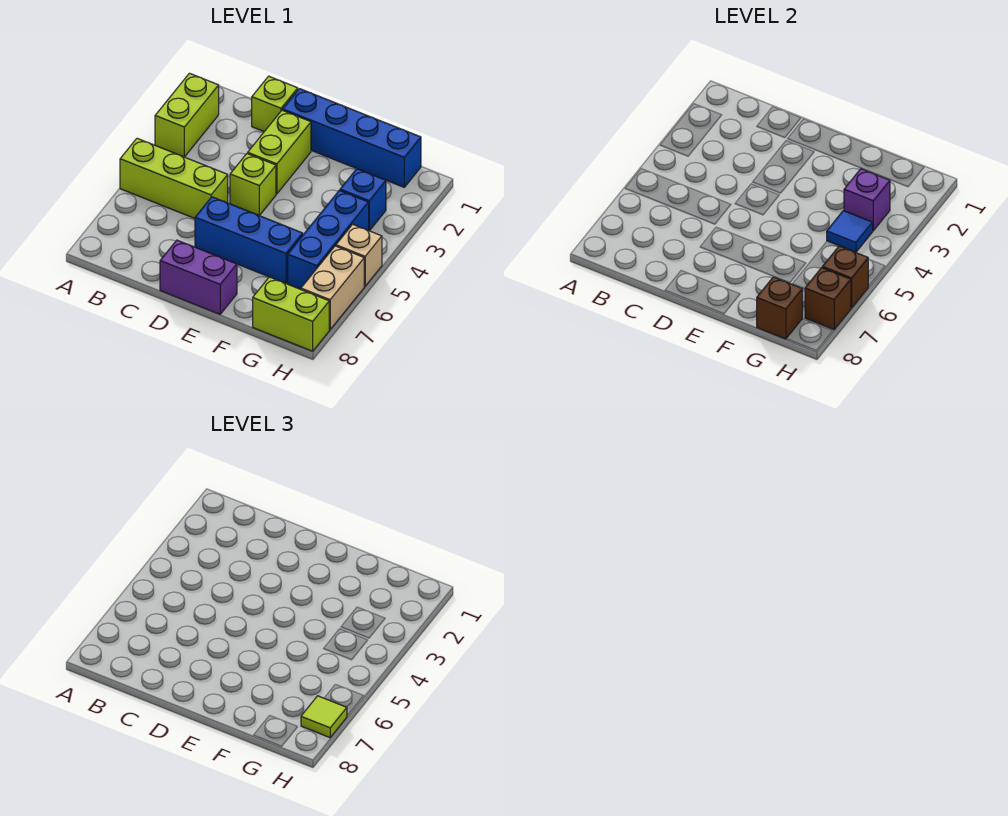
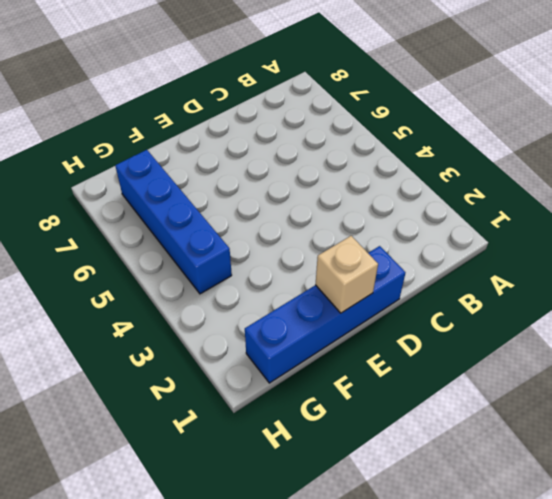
tan brick E1 level 2 -> tan brick H5 level 1
blue brick G4:G7 level 1 -> blue brick G4:G6 level 1
none -> lime brick A2:A3 level 1
none -> lime brick A5:C5 level 1
none -> lime brick C1 level 1

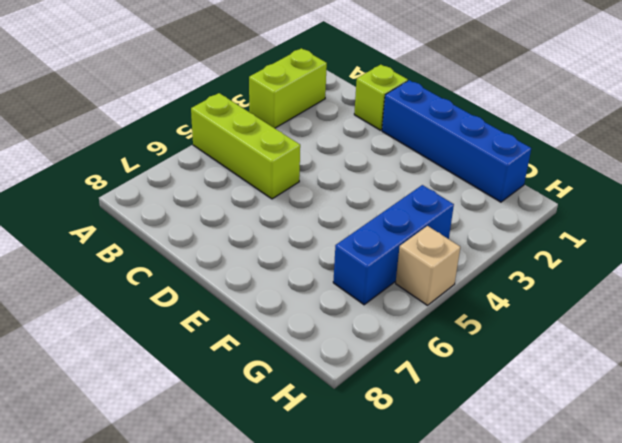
none -> lime brick D2:D3 level 1
none -> lime brick D4 level 1
none -> blue brick D6:F6 level 1

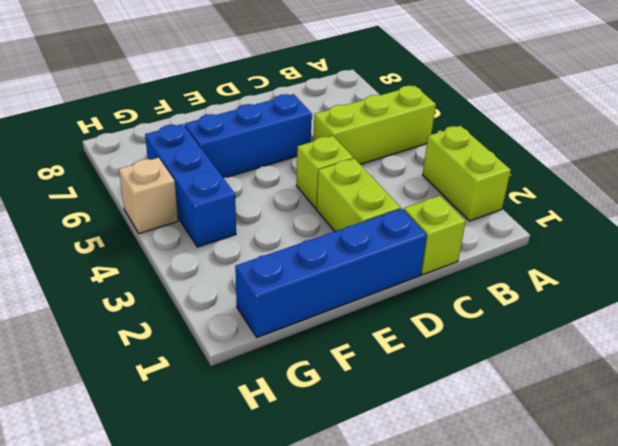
none -> purple brick D8:E8 level 1
none -> blue brick G3 level 1
none -> lime brick G8:H8 level 1

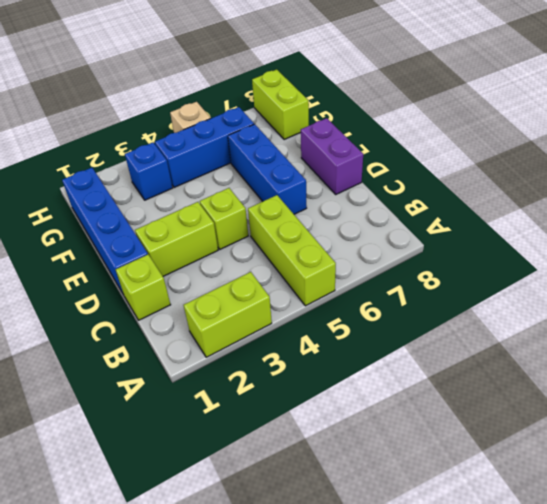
none -> tan brick H6:H7 level 1
none -> purple brick G3 level 2
none -> blue tile G4 level 2

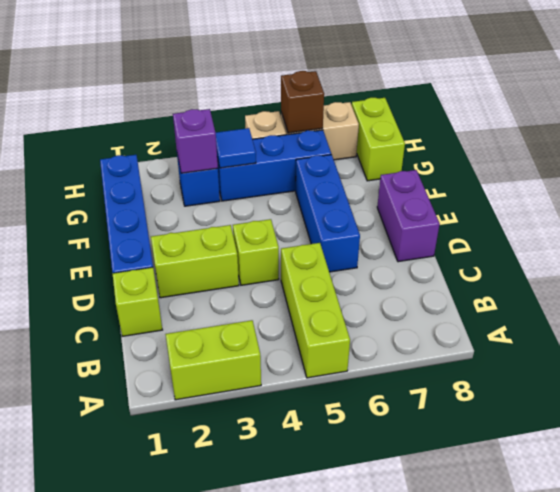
none -> brown brick G8 level 2
none -> brown brick H7 level 2
none -> lime tile H7 level 3

